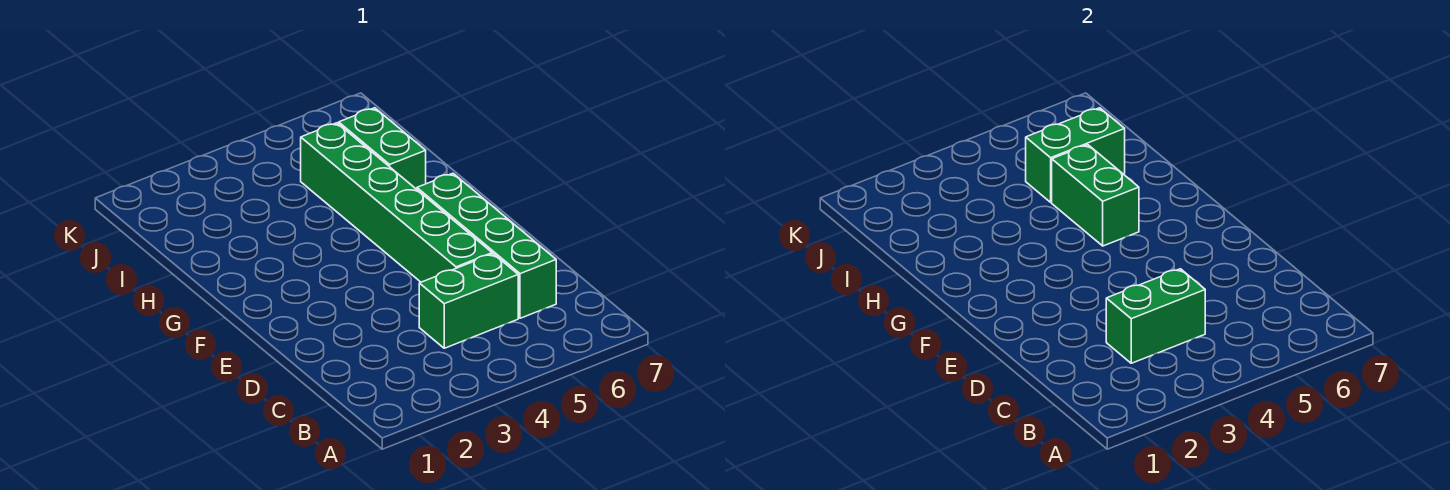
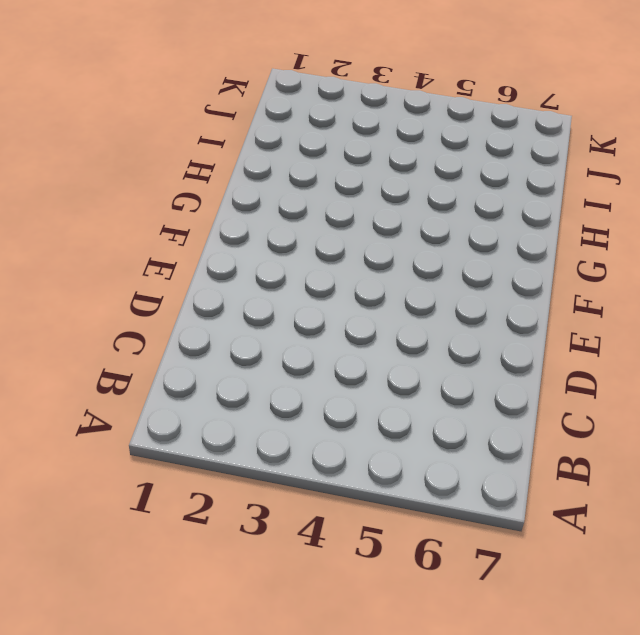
none -> green brick C4:C5 level 1
none -> green brick C6:F6 level 1

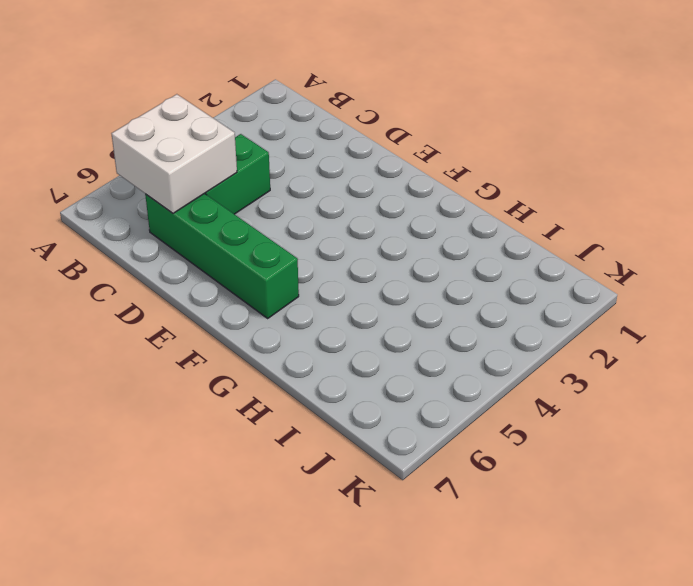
white brick B5:C6 level 2 -> none
none -> green brick D5:I5 level 1
none -> green brick H6:I6 level 1

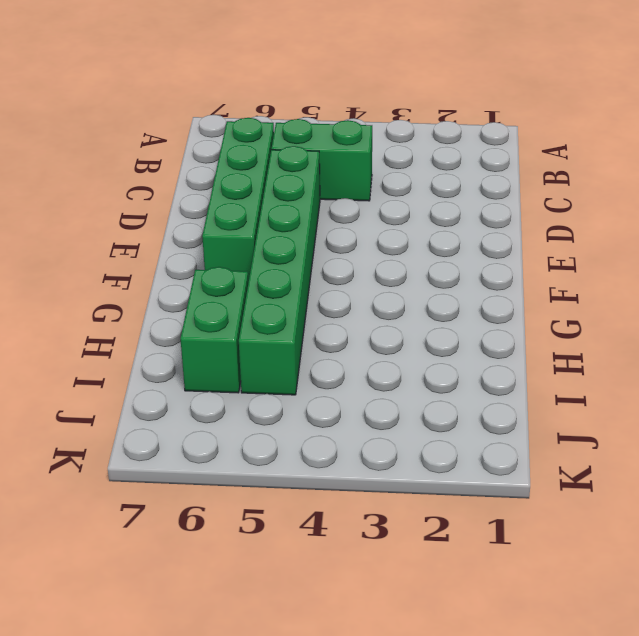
none -> green brick C3:C4 level 2
none -> green brick G5:H5 level 2

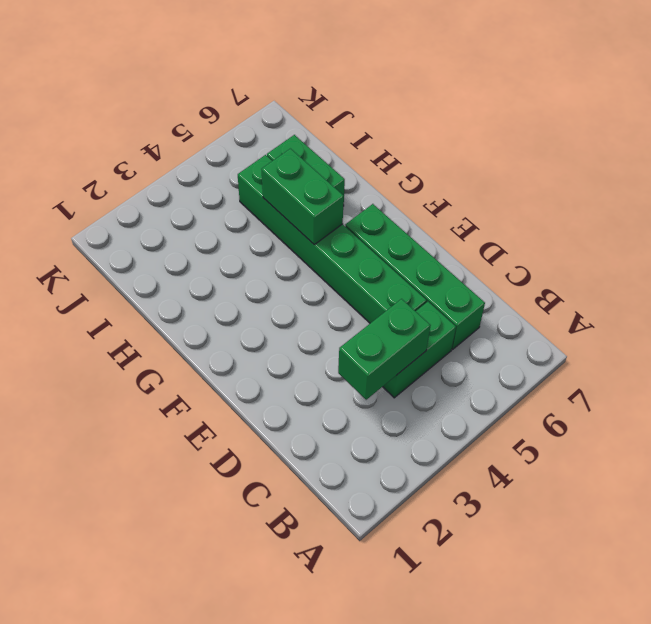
none -> green brick I5:I6 level 2

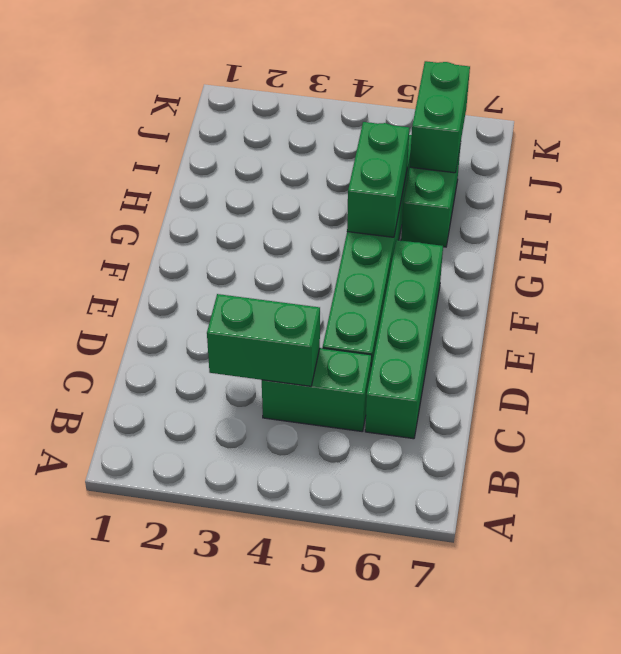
green brick I6:J6 level 2 -> green brick I5:I6 level 2

